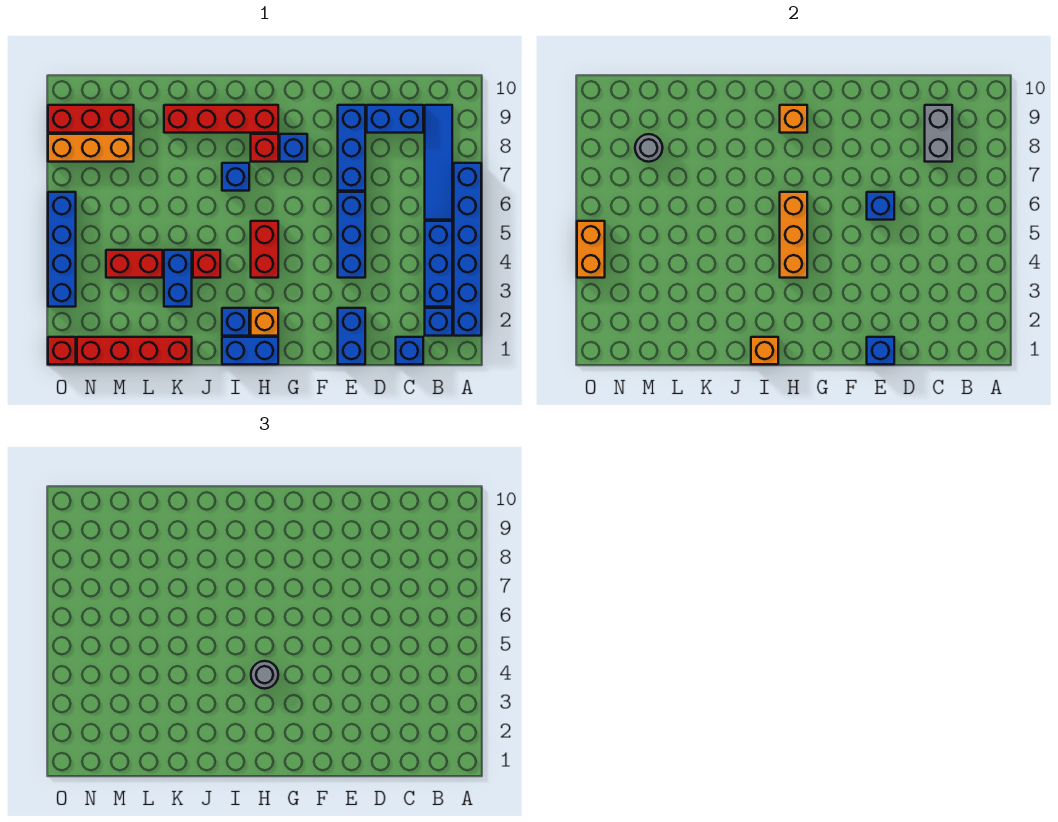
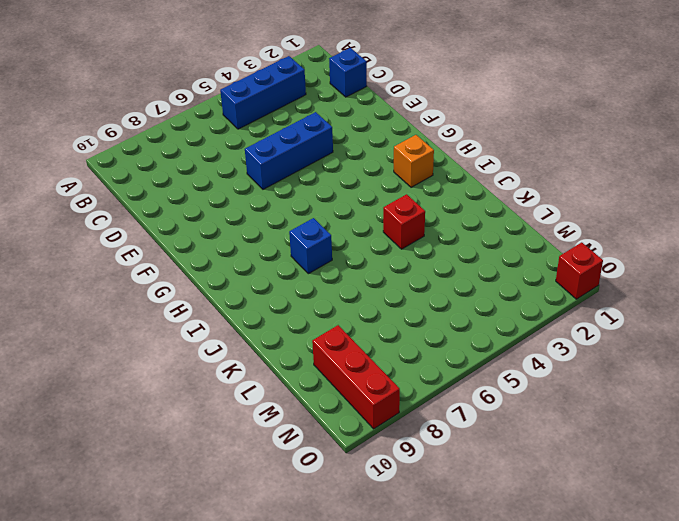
none -> blue brick A2:A7 level 1
none -> blue brick B2 level 1
none -> blue tile B6:B9 level 1
none -> blue brick C9:D9 level 1

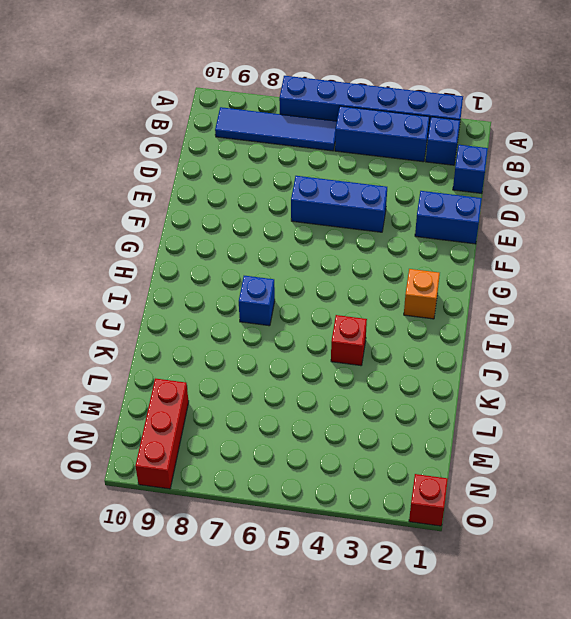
none -> blue brick C9:D9 level 1
none -> blue brick E7:E9 level 1
none -> blue brick G8 level 1
none -> blue brick H1:I1 level 1

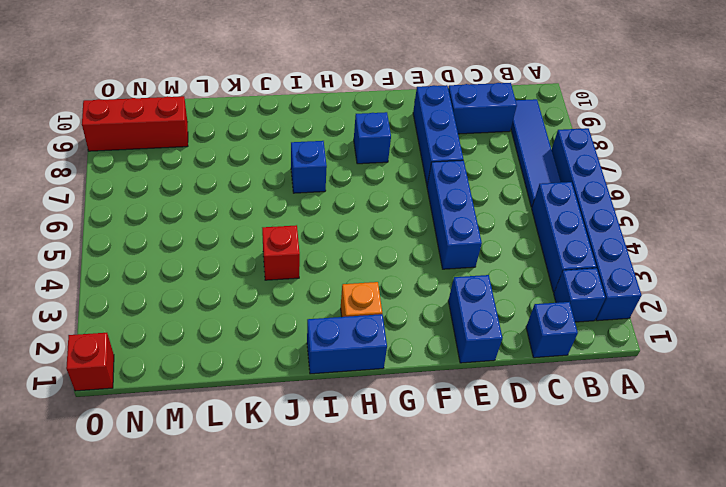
none -> red brick H4:H5 level 1
none -> red brick H8 level 1
none -> red brick H9:K9 level 1
none -> blue brick I2 level 1

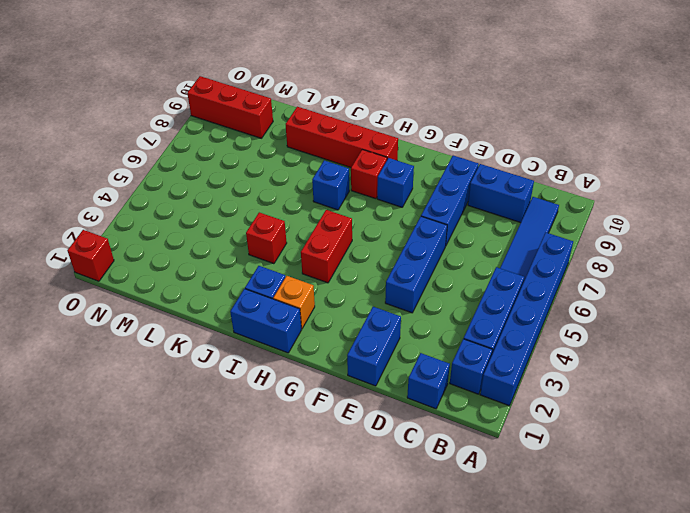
none -> red brick K1:N1 level 1
none -> blue brick K3:K4 level 1
none -> red brick L4:M4 level 1
none -> orange brick M8:O8 level 1

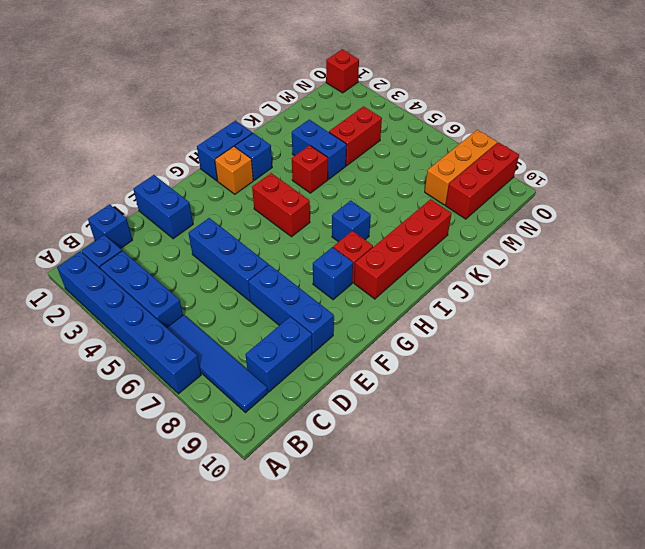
none -> red brick K1:N1 level 1
none -> blue brick O3:O6 level 1
none -> grey brick C8:C9 level 2
none -> blue brick E1 level 2

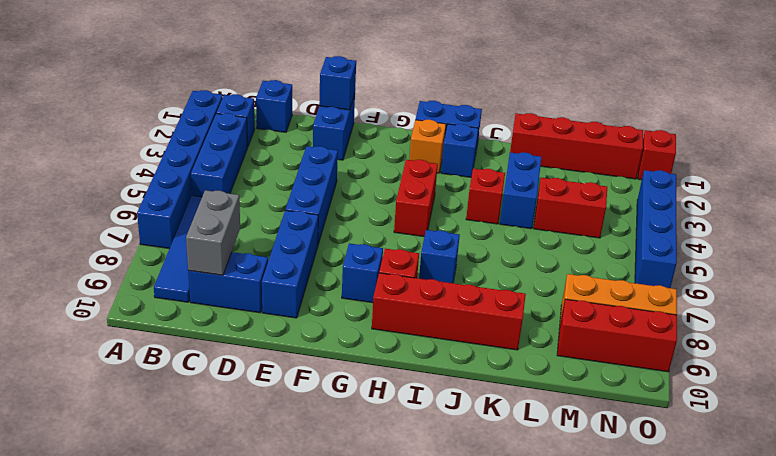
none -> blue brick E6 level 2
none -> orange brick H4:H6 level 2
none -> orange brick H9 level 2
none -> orange brick I1 level 2

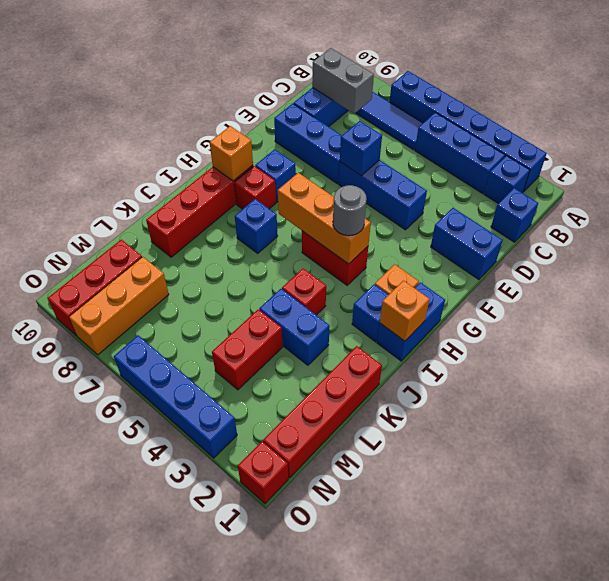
none -> blue brick E1 level 2
none -> grey round brick M8 level 2
none -> orange brick O4:O5 level 2

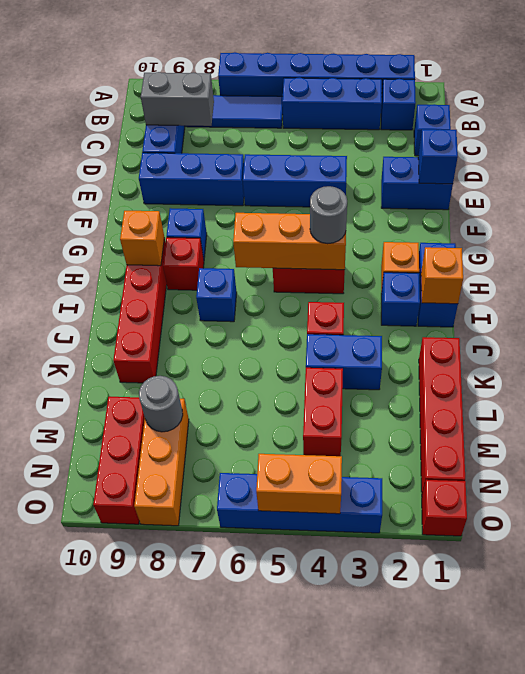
none -> blue brick E6 level 2

